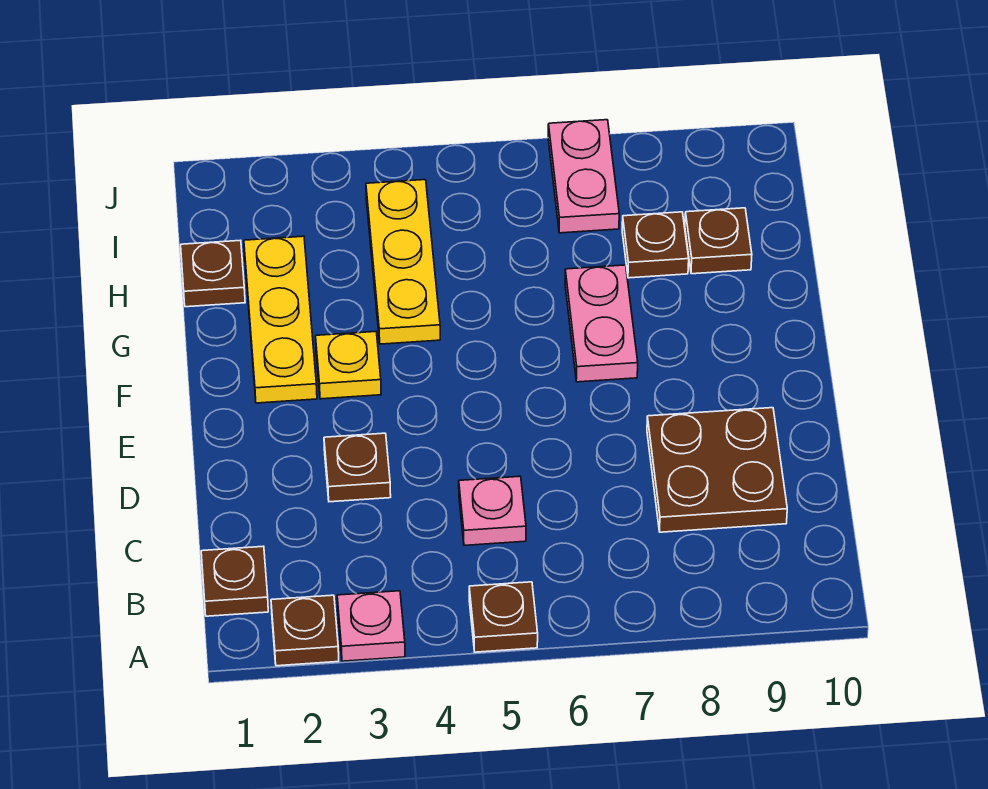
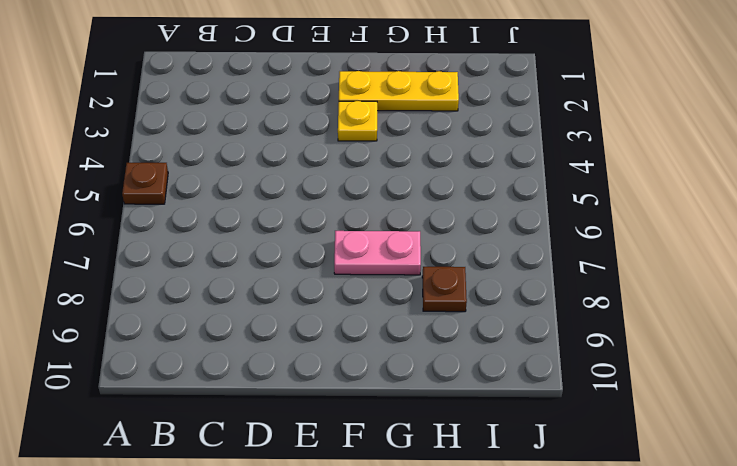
none -> brown plate A2 level 1
none -> pink plate A3 level 1
none -> brown plate B1 level 1

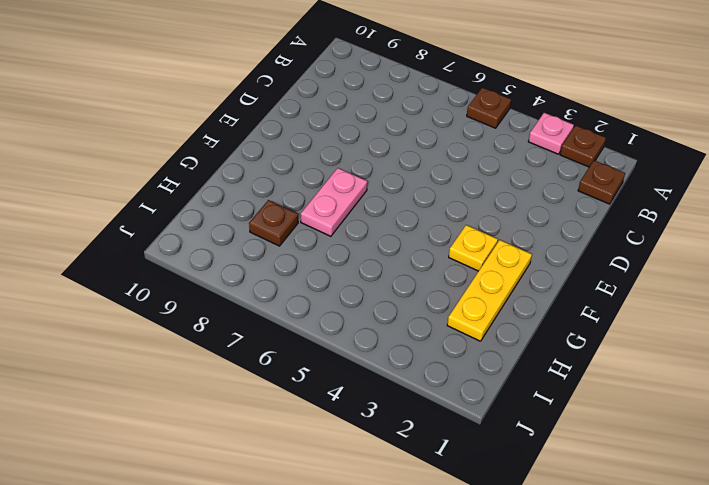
none -> pink plate C5 level 1
none -> brown plate C8:D9 level 1
none -> brown plate D3 level 1

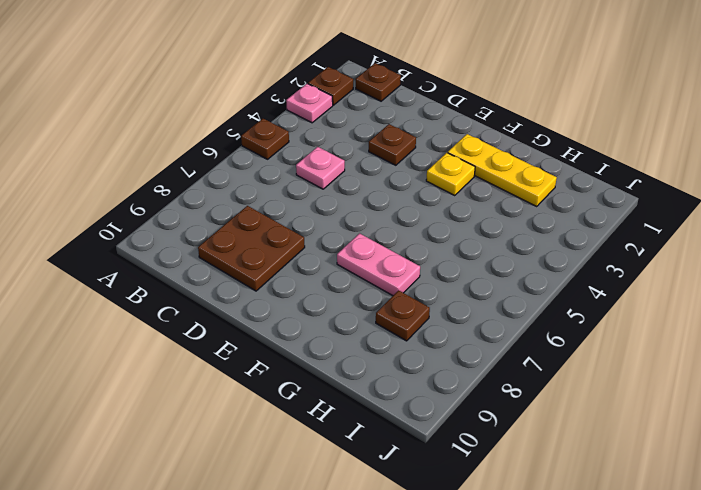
none -> yellow plate G4:I4 level 1
none -> brown plate H1 level 1
none -> brown plate H9 level 1

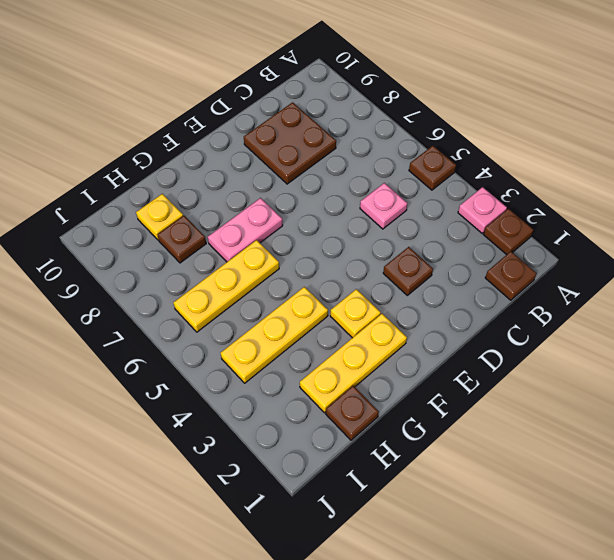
yellow plate G6:I6 level 1 -> none
yellow plate H9 level 1 -> brown plate H9 level 1
none -> pink plate I7:J7 level 1

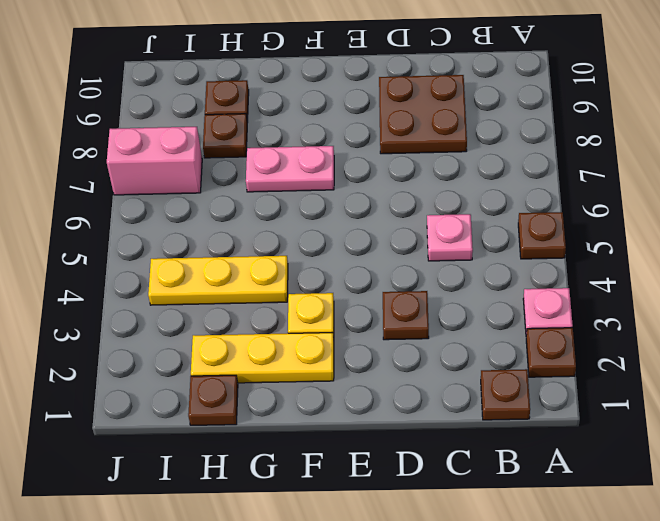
pink brick I7:J7 level 1 -> pink plate I7:J7 level 1

